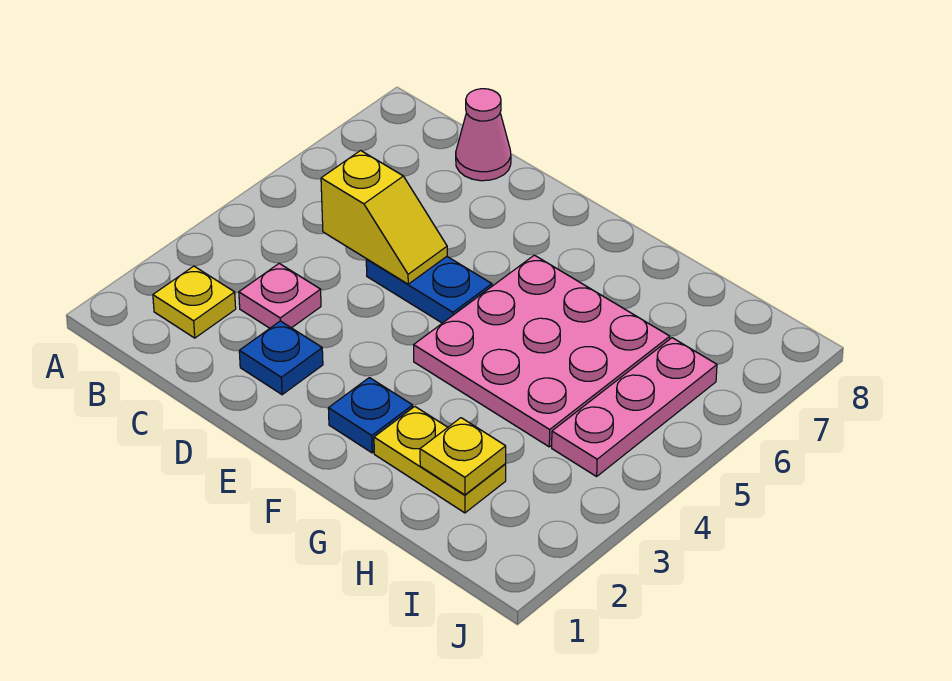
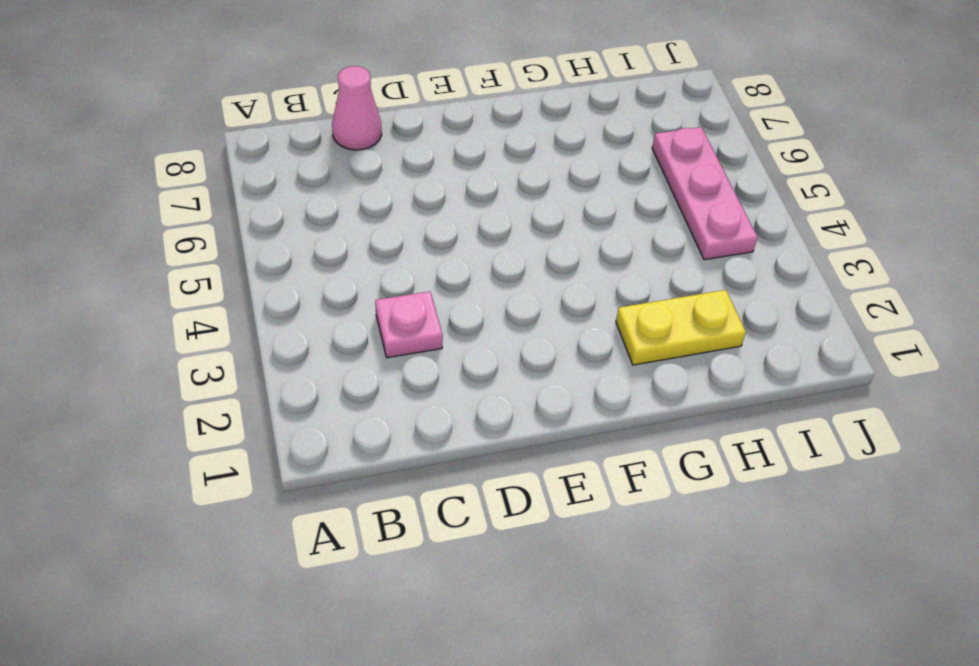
none -> yellow plate B2 level 1
none -> blue plate D2 level 1

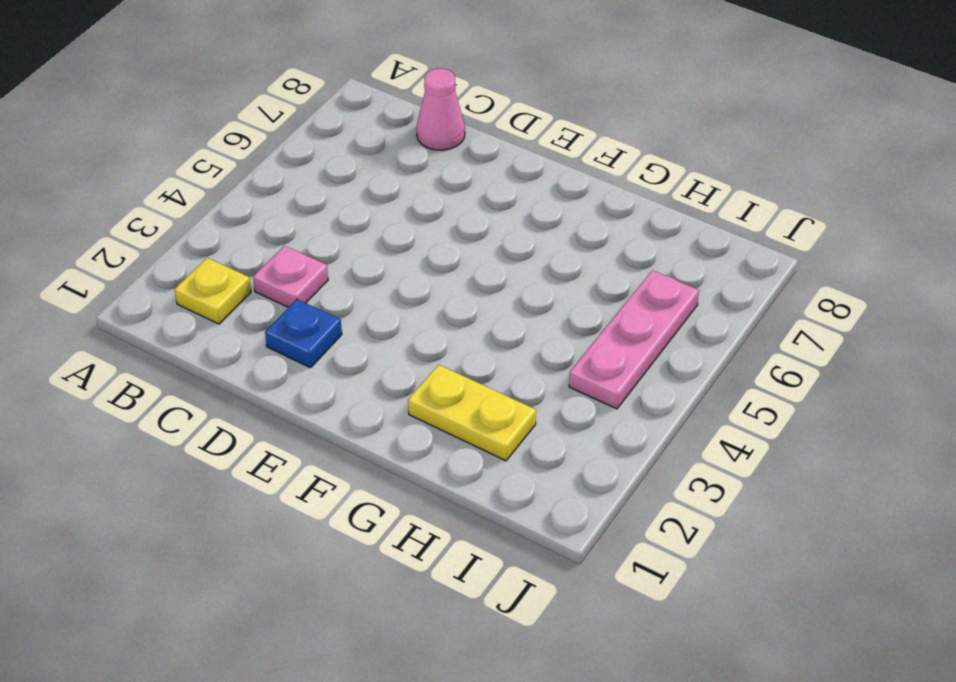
none -> blue plate D5:E5 level 1
none -> blue plate F2 level 1

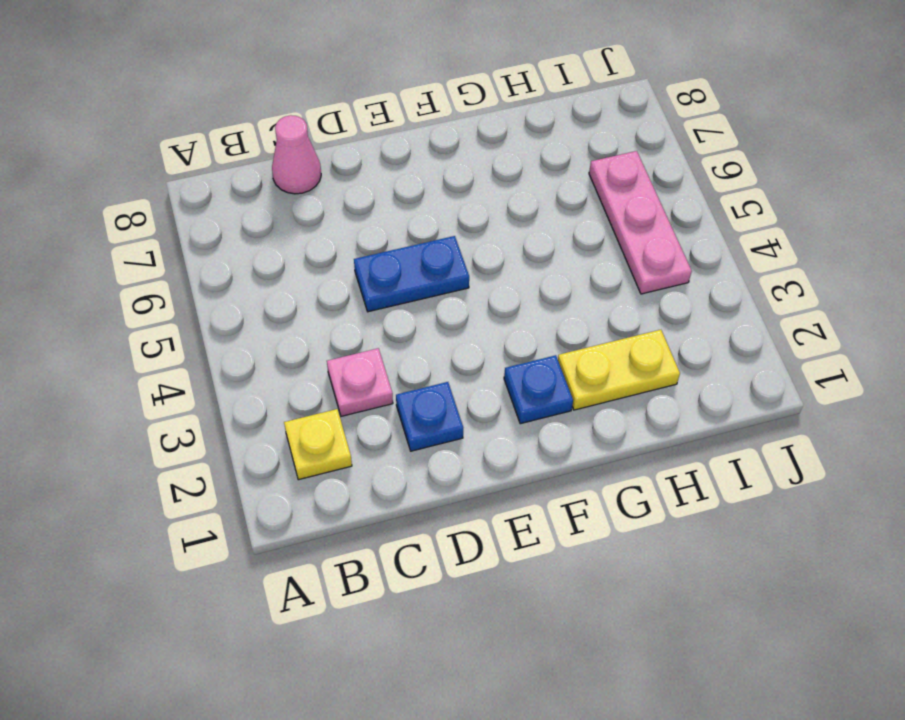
none -> pink plate F4:H6 level 1
none -> yellow slope C5:D5 level 2 top C

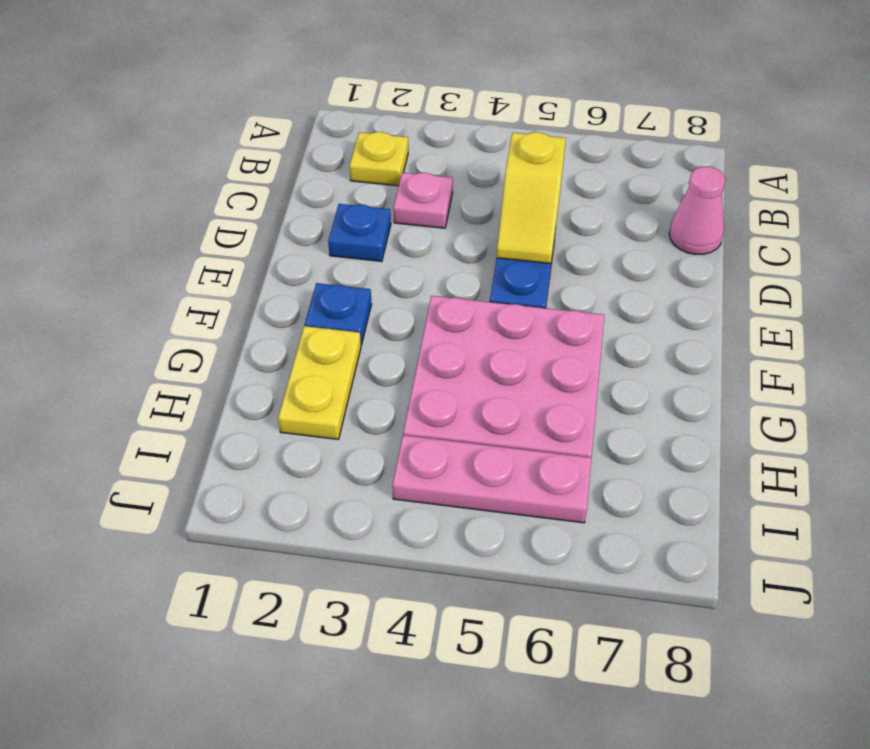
none -> yellow plate H2 level 2

